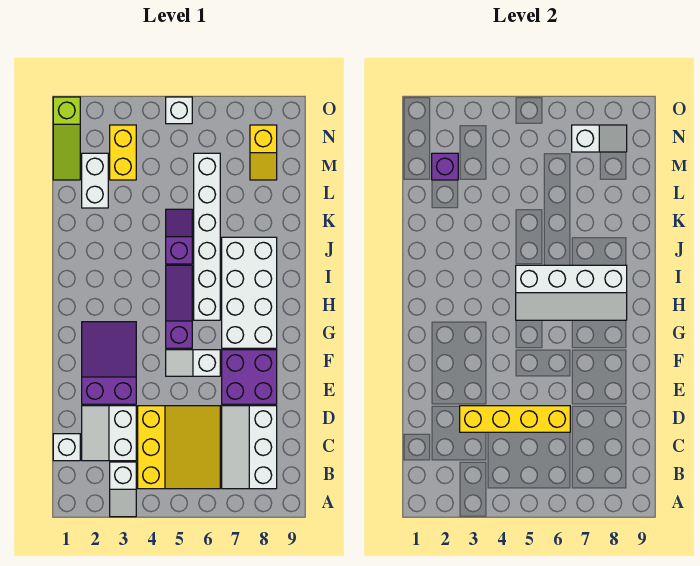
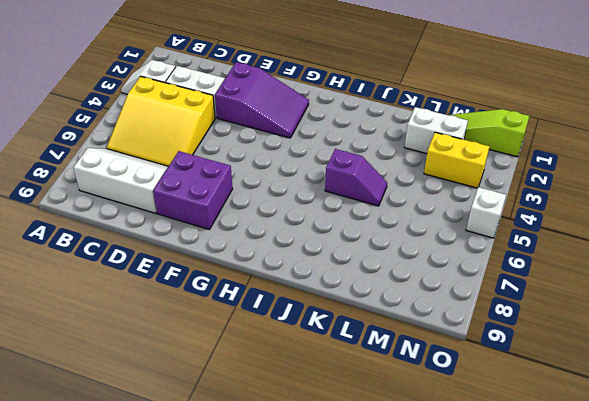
none -> white brick C1 level 1
none -> white slope F5:F6 level 1 top 6
none -> purple slope G5:I5 level 1 top G

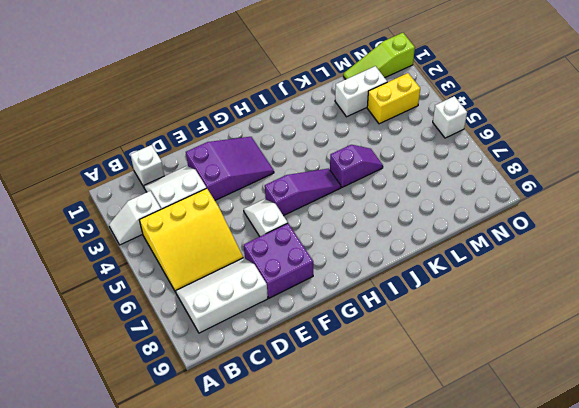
none -> white brick G7:J8 level 1
none -> white brick H6:M6 level 1
none -> yellow slope M8:N8 level 1 top N

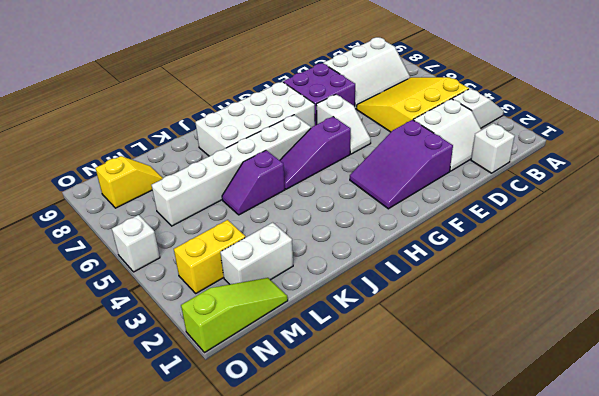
none -> yellow brick D3:D6 level 2
none -> white slope H5:I8 level 2 top I
none -> purple brick M2 level 2

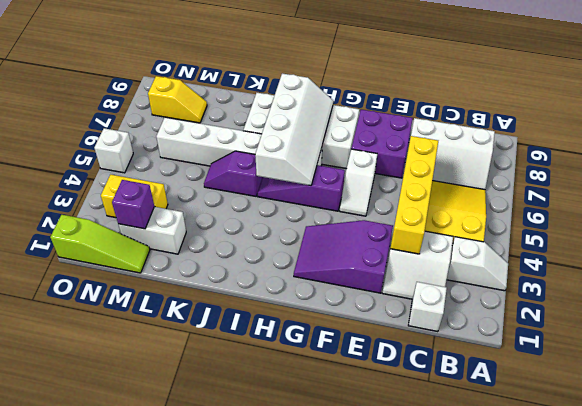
none -> white slope N7:N8 level 2 top 7

